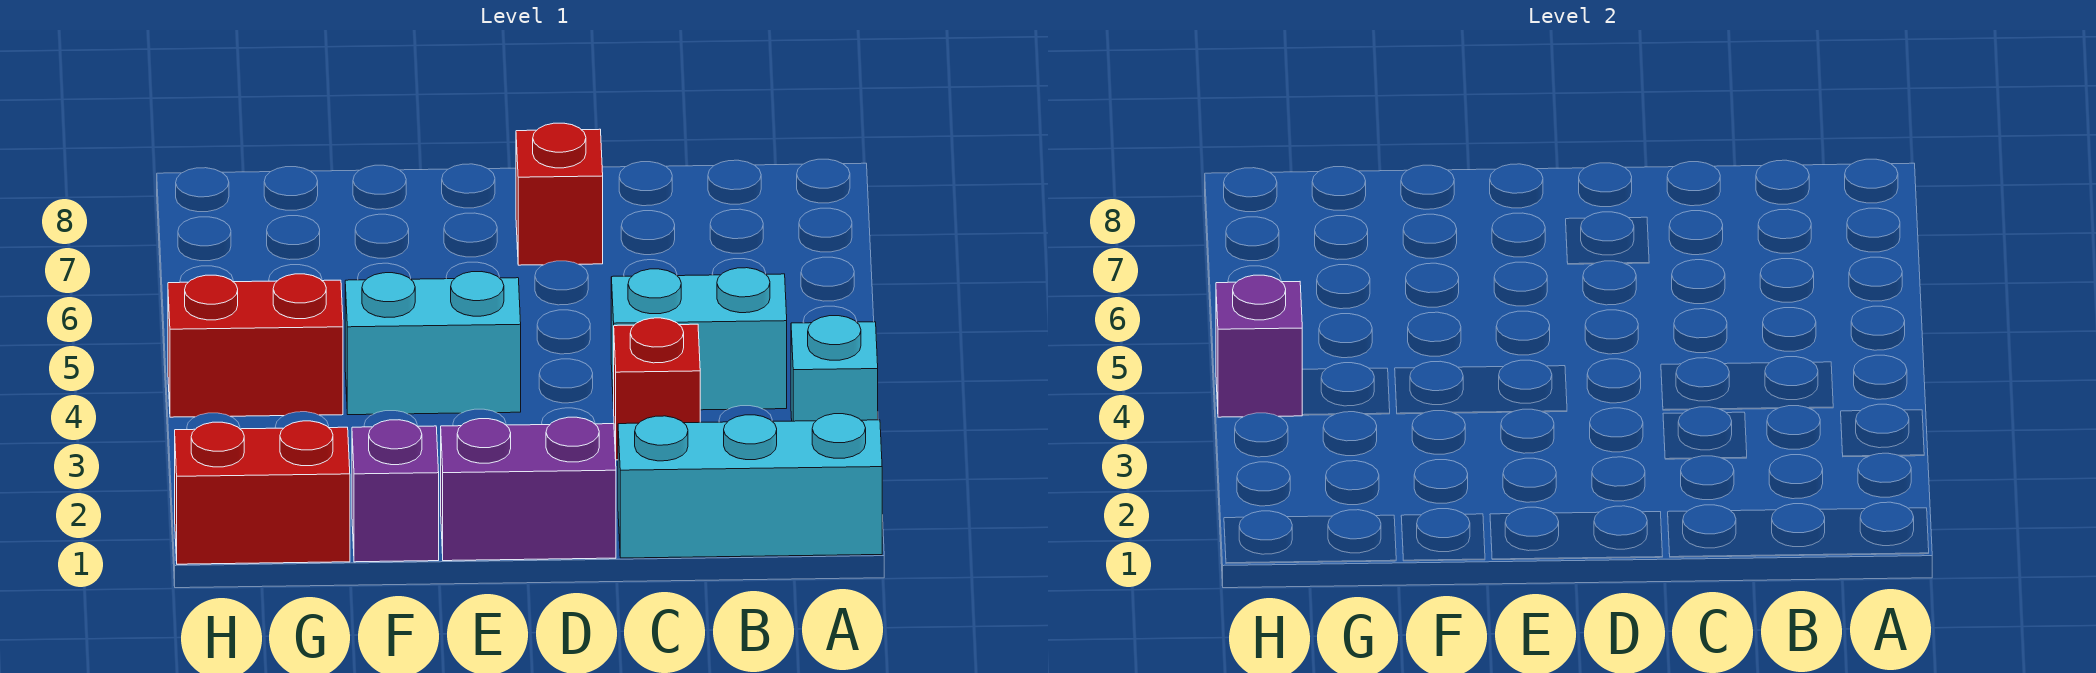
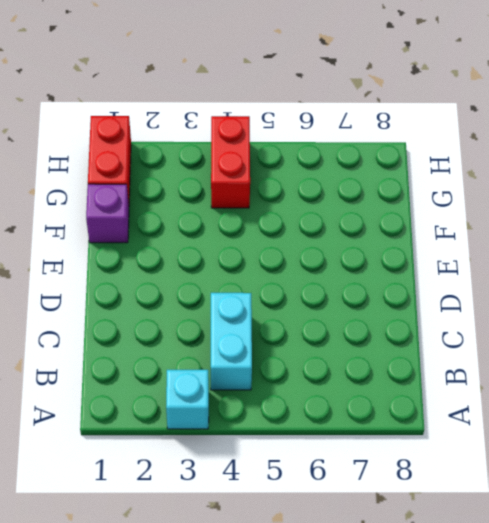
none -> cyan brick A1:C1 level 1
none -> red brick C3 level 1

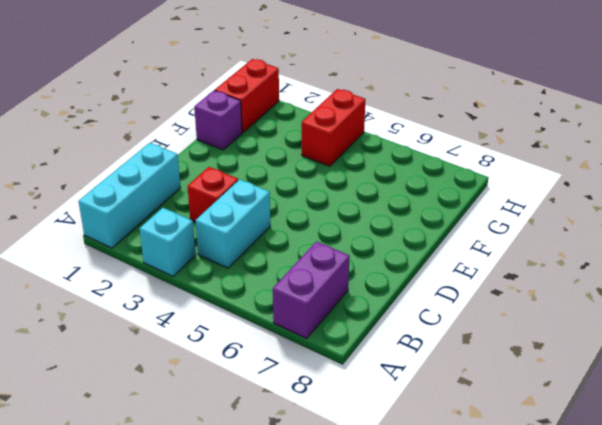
purple brick A7:B7 level 1 -> purple brick D1:E1 level 1
none -> red brick D7 level 1
none -> cyan brick E4:F4 level 1

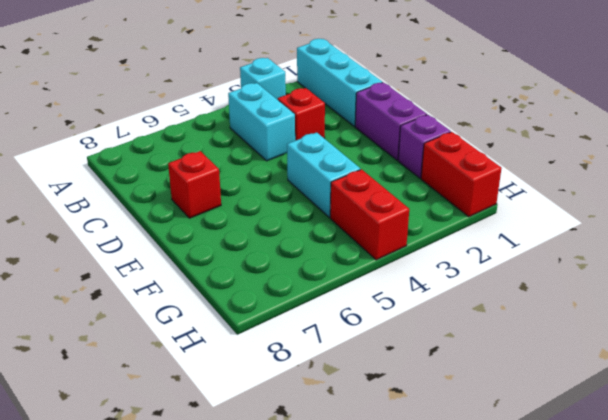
none -> purple brick H4 level 2

